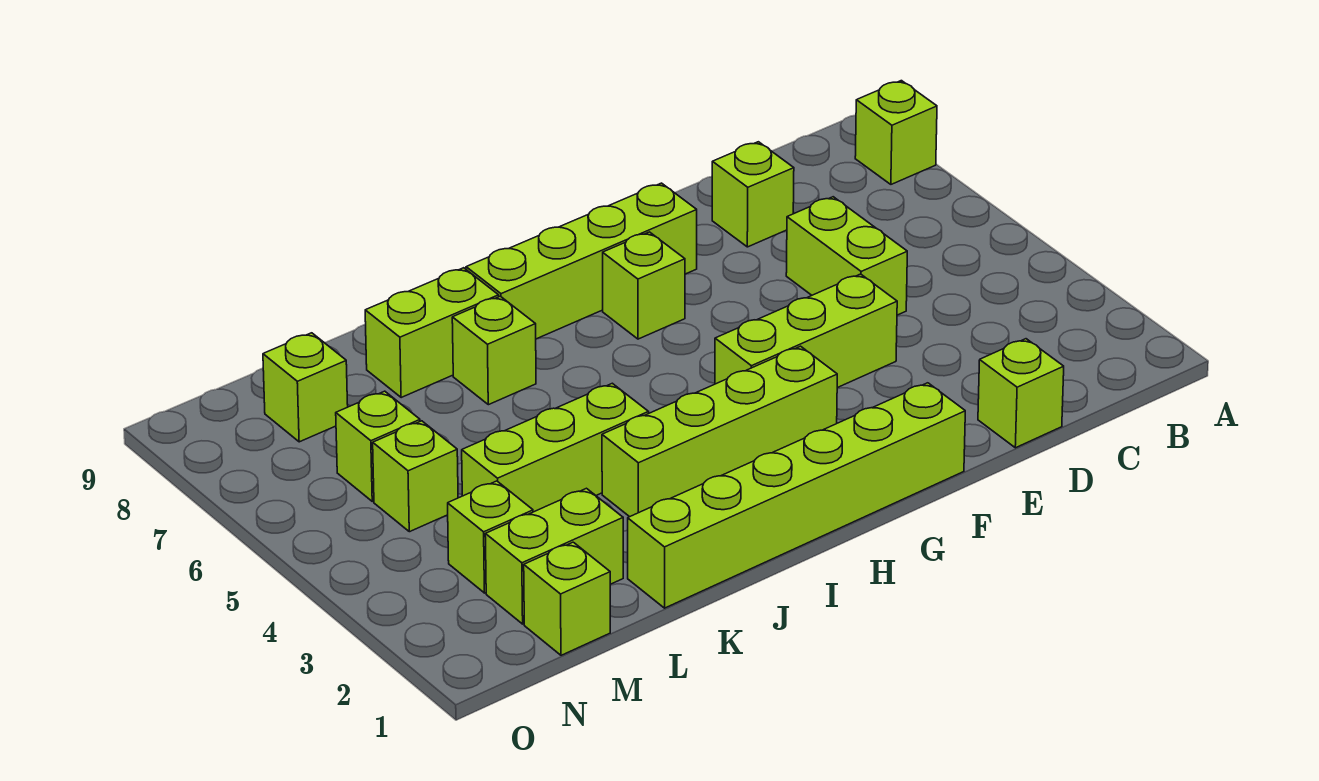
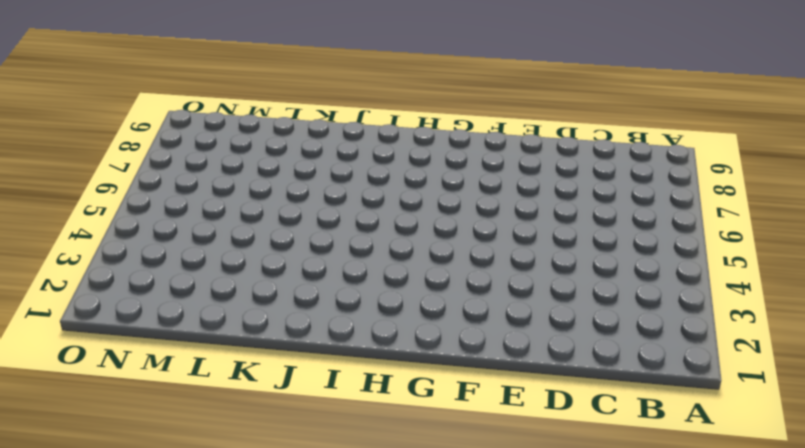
none -> lime brick A8 level 1
none -> lime brick D1 level 1
none -> lime brick D5:D6 level 1

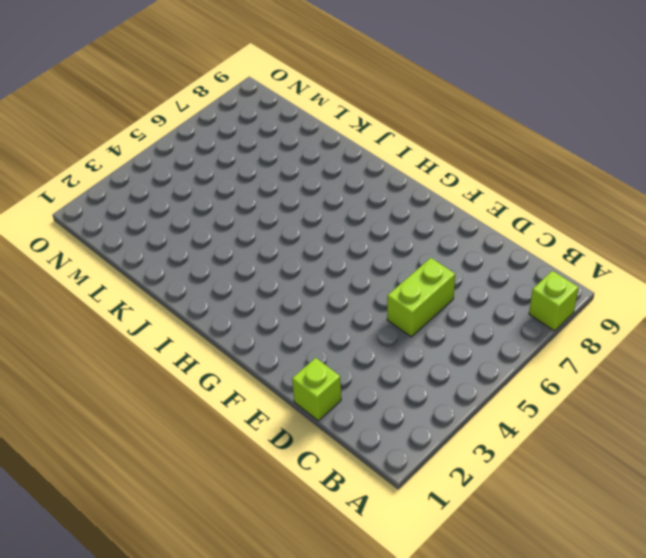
none -> lime brick D8 level 1
none -> lime brick E4:G4 level 1
none -> lime brick F1:K1 level 1

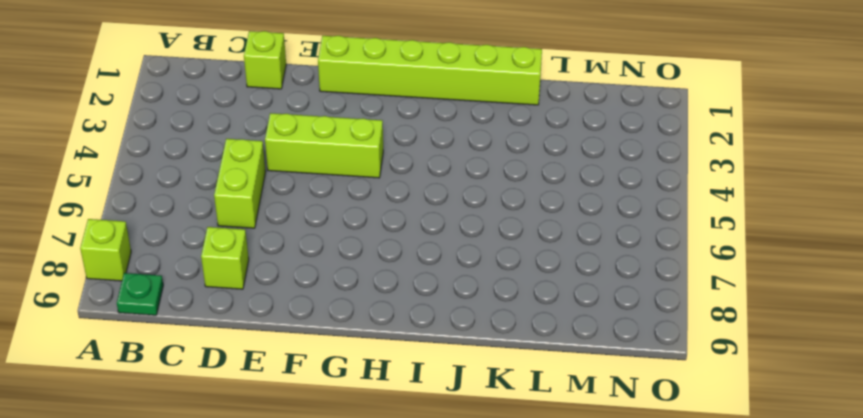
green plate B9 level 1 -> none
none -> lime brick F8:I8 level 1
none -> lime brick G3:J3 level 1
none -> lime brick G7 level 1

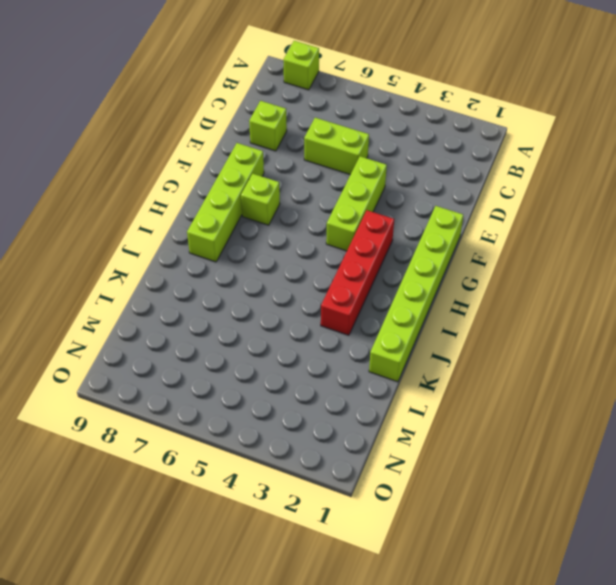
red brick G3:J3 level 1 -> lime brick G3:J3 level 1
none -> lime brick D1 level 1
none -> lime brick J4:L4 level 1
none -> lime brick J7 level 1

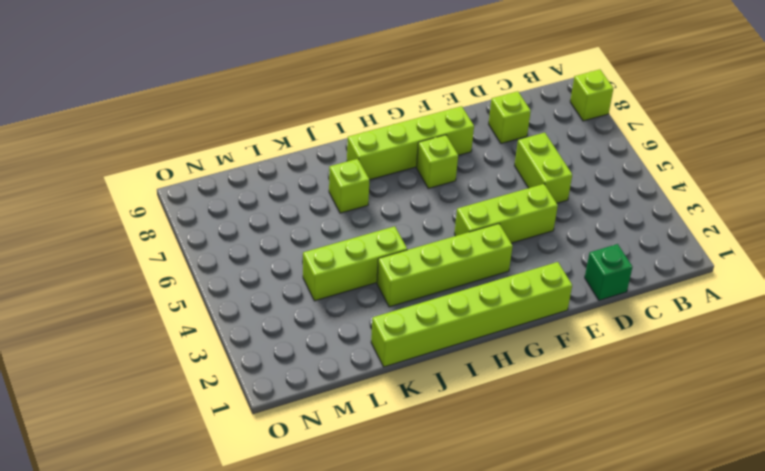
green brick D1 level 1 -> lime brick D1 level 1
none -> lime brick J8:K8 level 1
none -> lime brick L2:M2 level 1
none -> lime brick M1 level 1

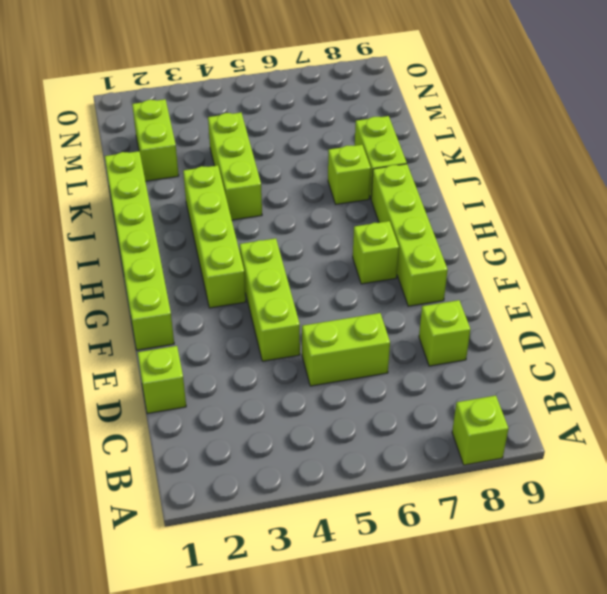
none -> lime brick M1 level 1
none -> lime brick M3 level 1
none -> lime brick M5 level 1

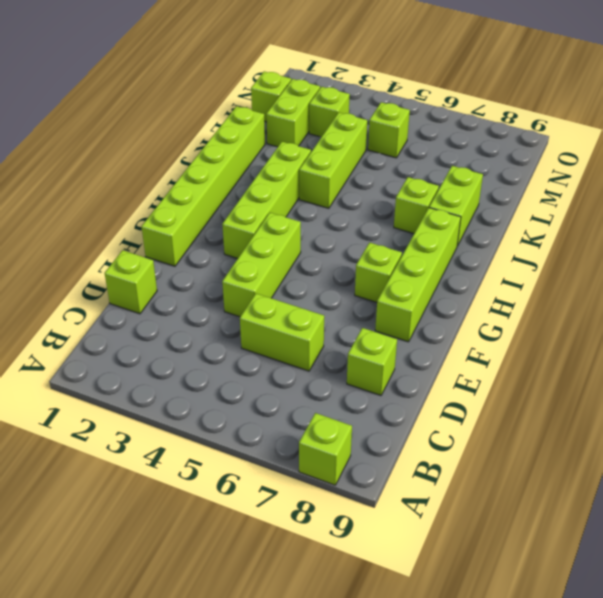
none -> lime brick M6 level 1
none -> lime brick M8 level 1

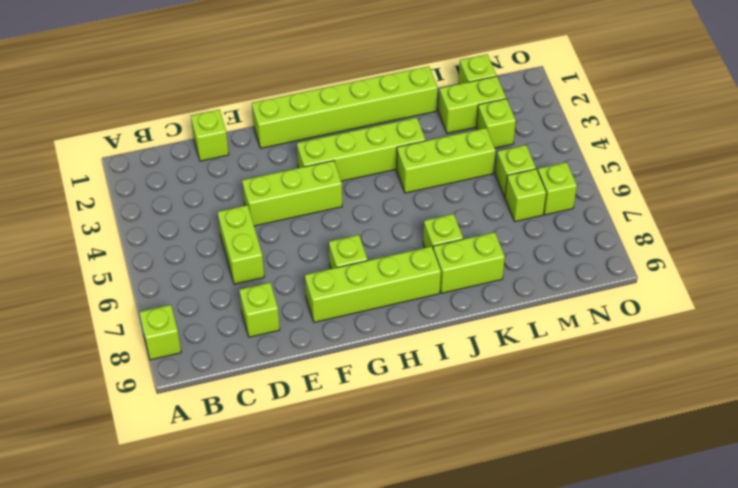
lime brick N6 level 1 -> lime brick M8 level 1

